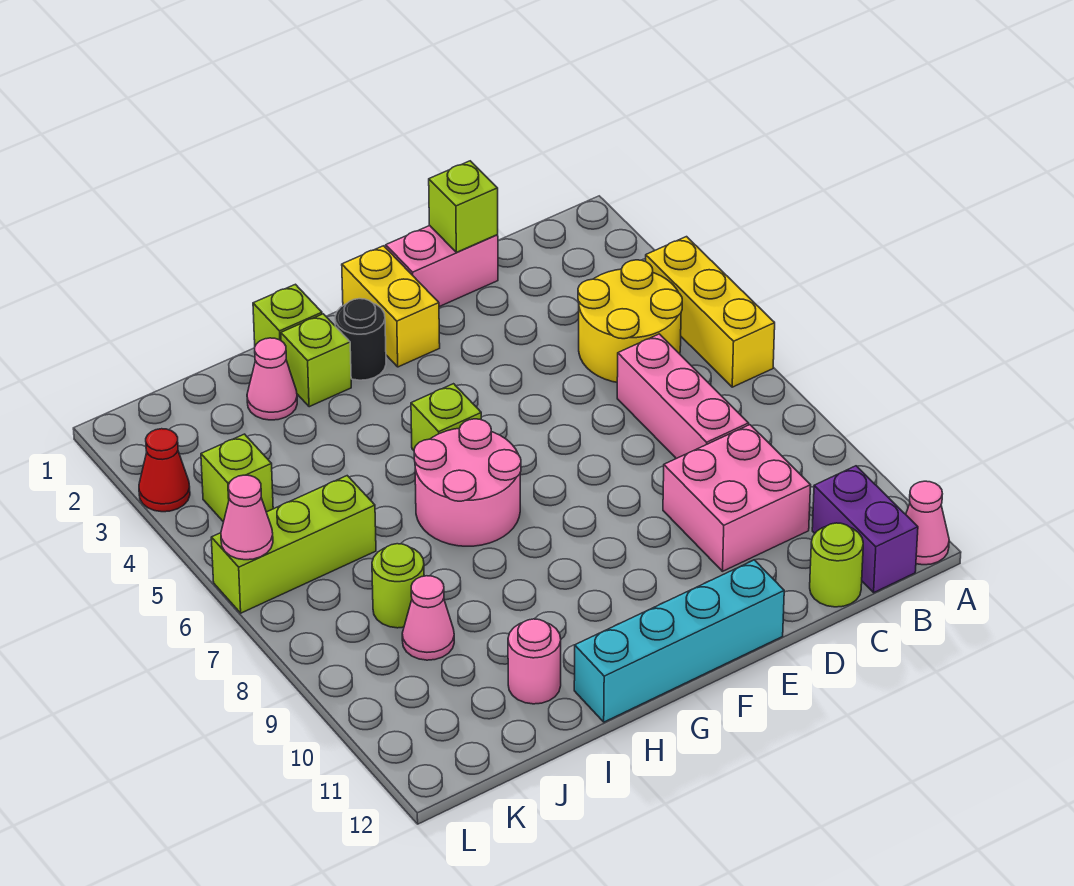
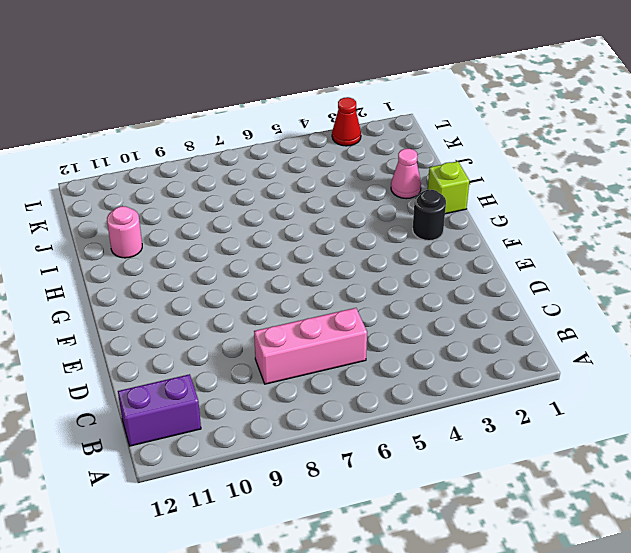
none -> yellow brick A4:A6 level 1
none -> pink cone A12 level 1
none -> yellow round brick B4:C5 level 1

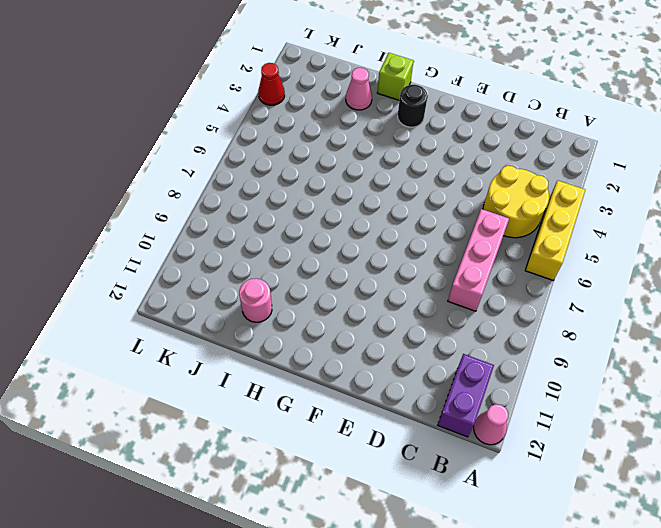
none -> pink brick C9:D10 level 1
none -> lime round brick C12 level 1
none -> pink brick D1:E1 level 1

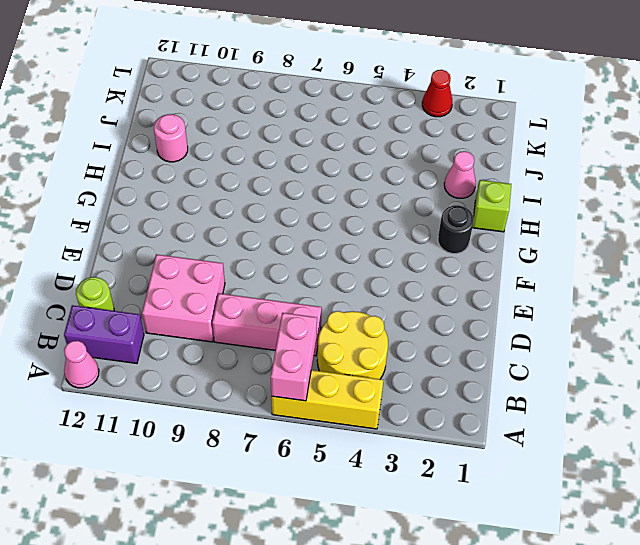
pink brick A6:B6 level 2 -> pink brick D1:E1 level 1
none -> cyan brick E12:H12 level 1
none -> yellow brick F1:F2 level 1
none -> lime brick G5 level 1

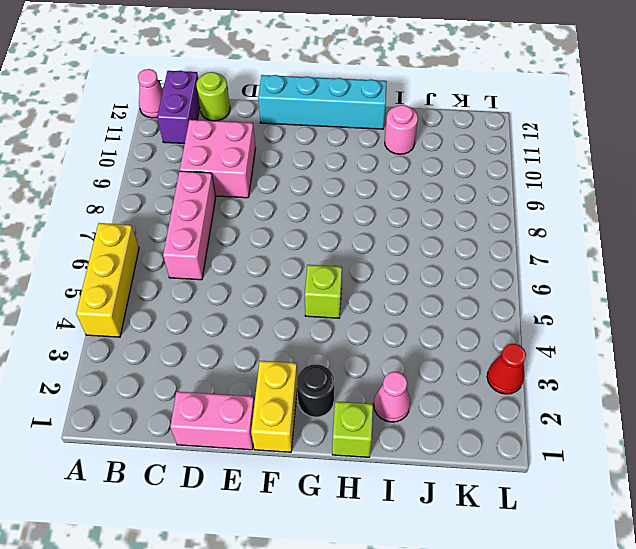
none -> yellow round brick B4:C5 level 1
none -> pink round brick G6:H7 level 1
none -> lime brick H2 level 1

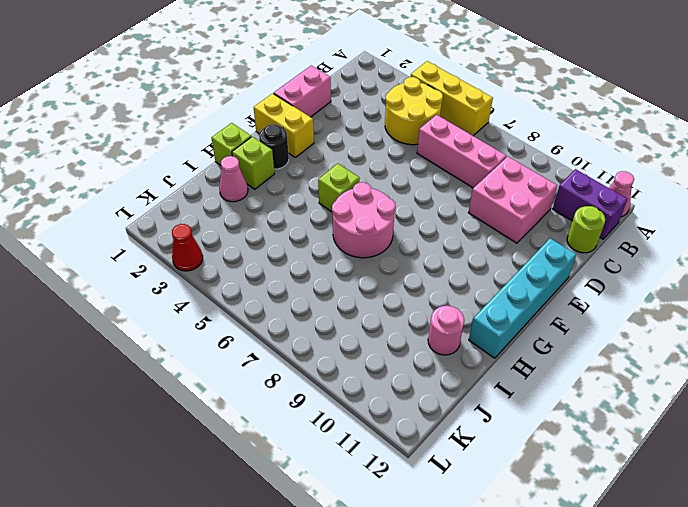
none -> lime brick J6:L6 level 1
none -> lime round brick J8 level 1
none -> pink cone J9 level 1

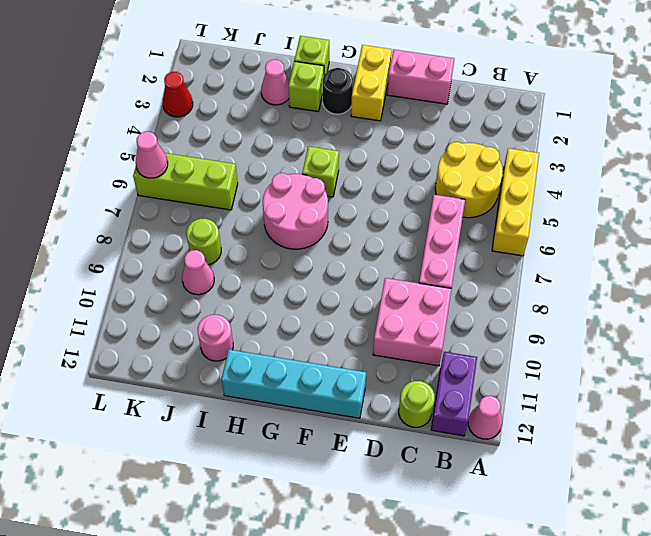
none -> lime brick K4 level 1
none -> lime brick D1 level 2

